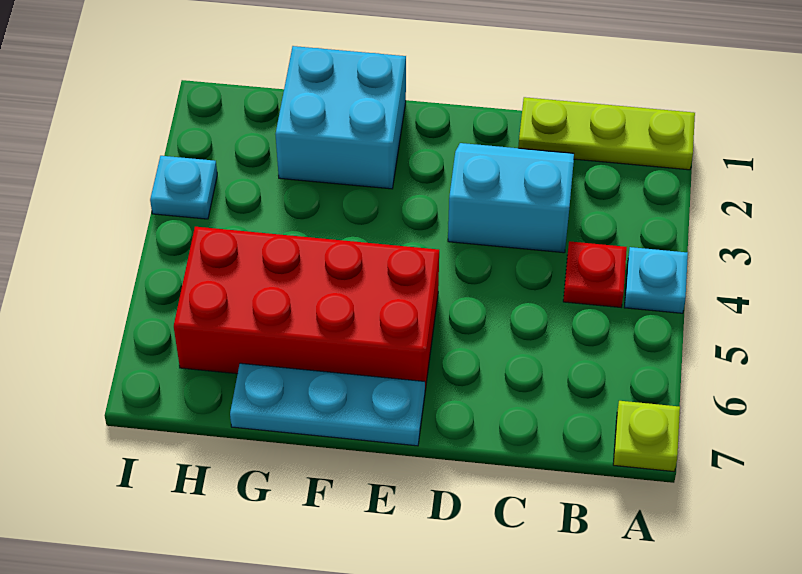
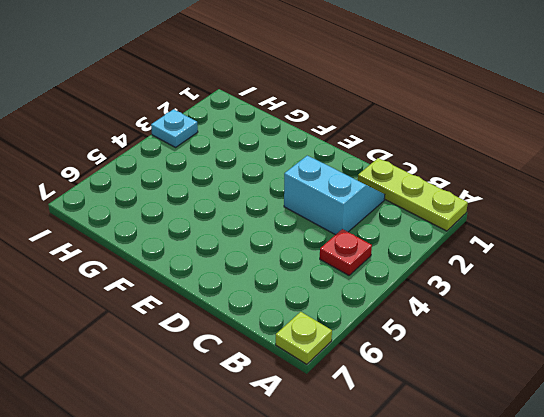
none -> cyan plate A4 level 1
none -> red brick E5:H6 level 1

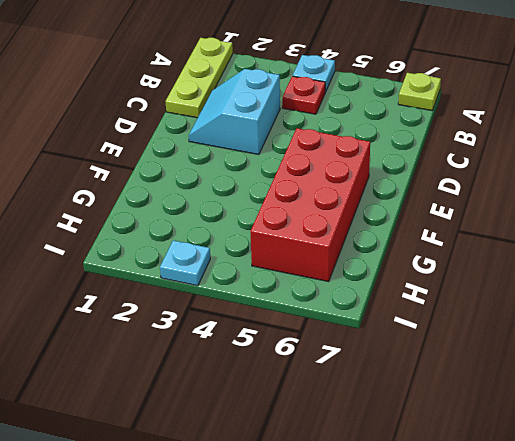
none -> cyan plate E7:G7 level 1
none -> cyan brick F1:G2 level 1

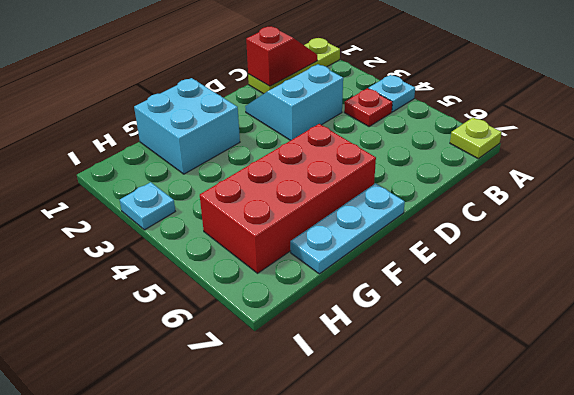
red slope B1:C1 level 2 top C -> none

